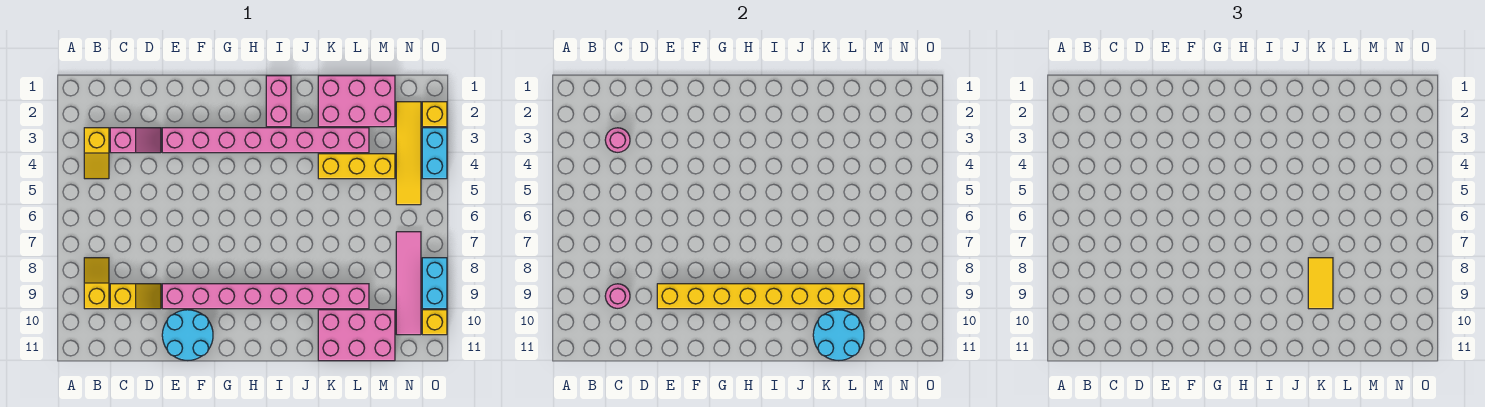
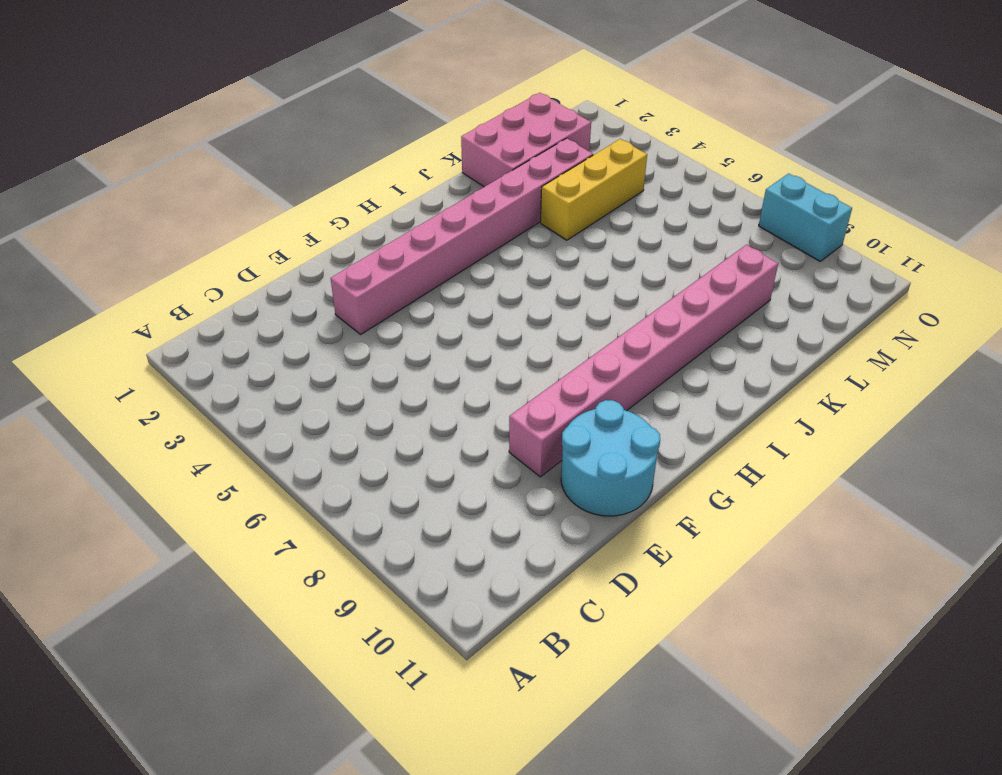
none -> yellow slope B3:B4 level 1 top 3
none -> yellow slope B8:B9 level 1 top 9
none -> pink slope C3:D3 level 1 top C

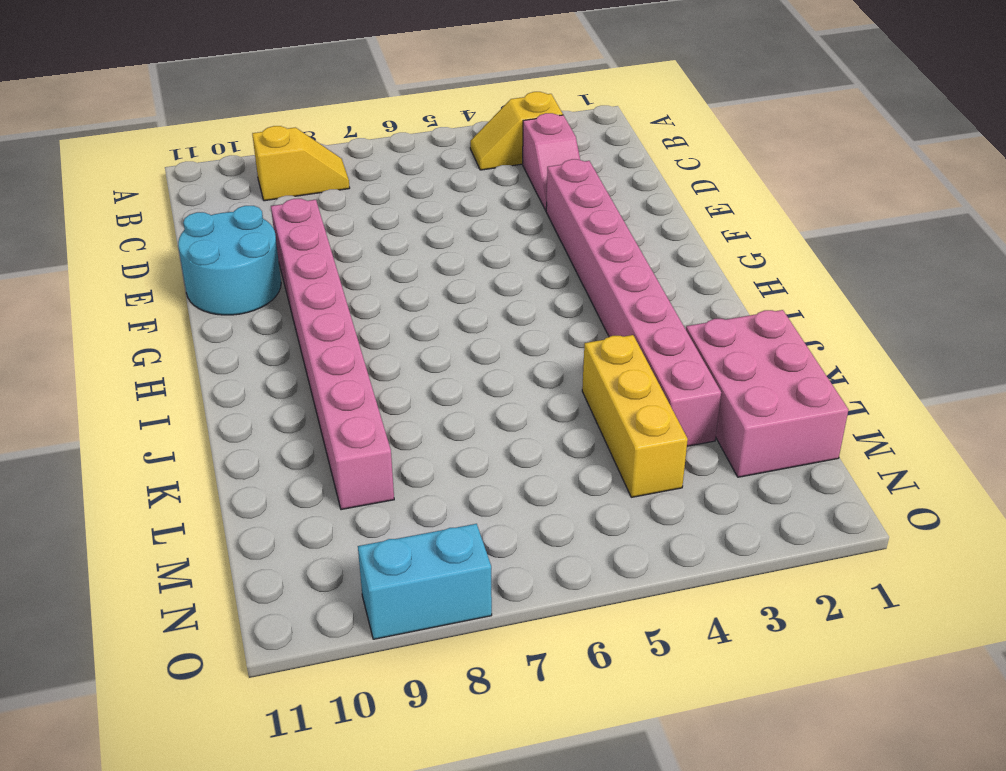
none -> yellow slope C9:D9 level 1 top C
none -> pink brick I1:I2 level 1
none -> pink brick K10:M11 level 1

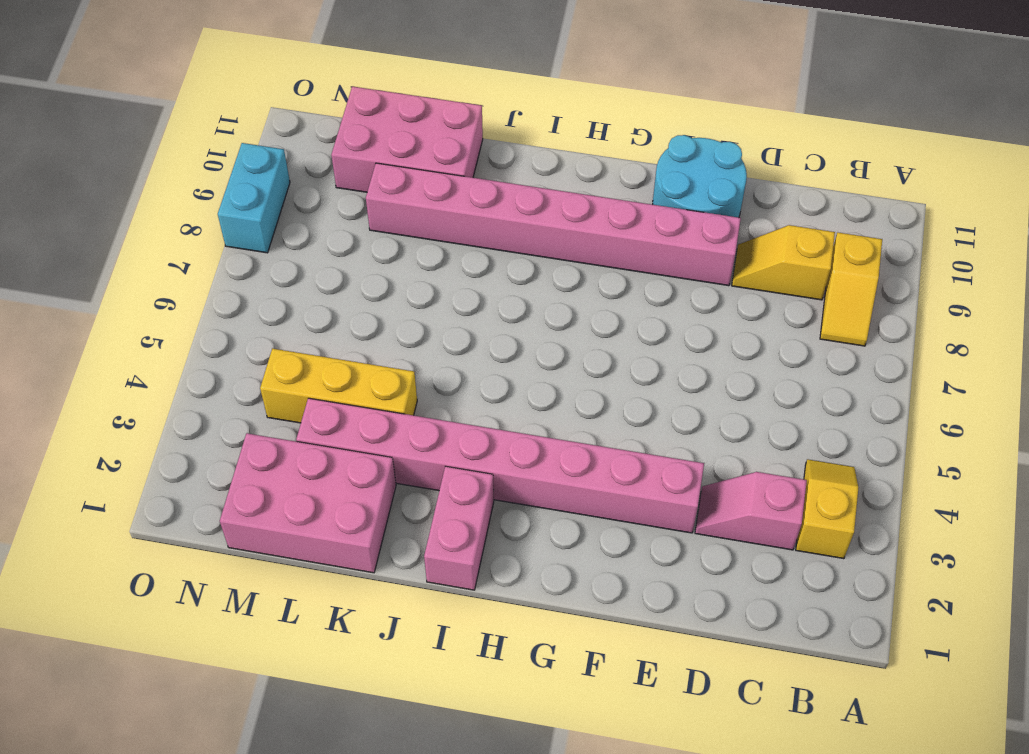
none -> yellow tile N2:N5 level 1
none -> pink tile N7:N10 level 1
none -> yellow brick O2 level 1

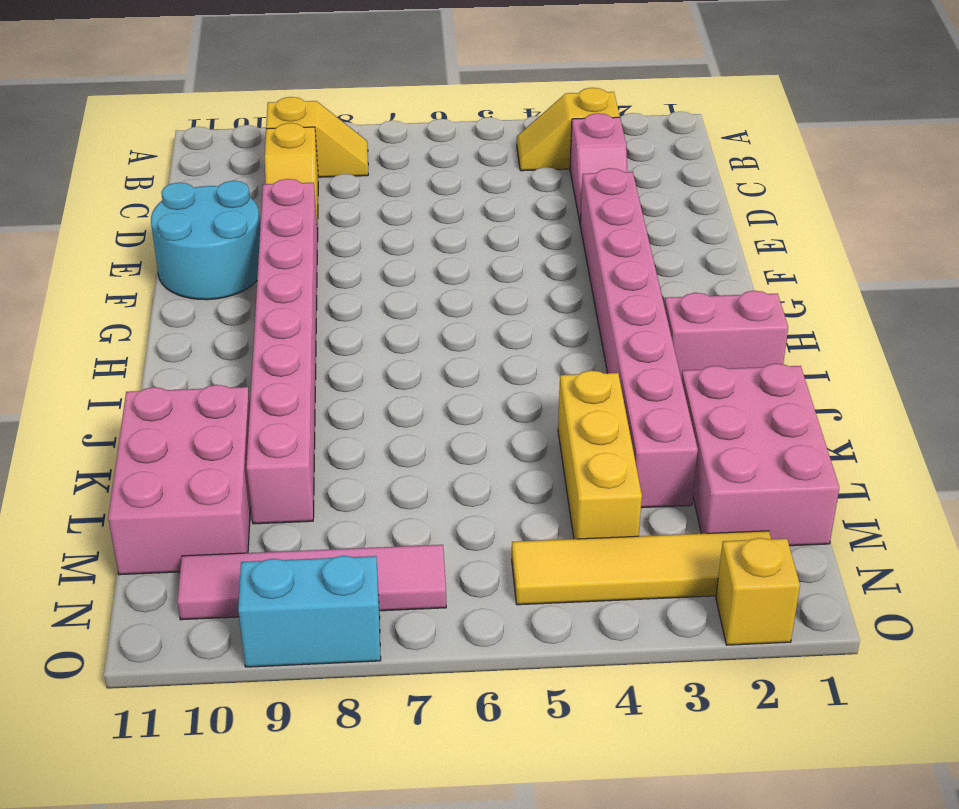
none -> cyan brick O3:O4 level 1
none -> yellow brick O10 level 1
none -> pink round brick C3 level 2

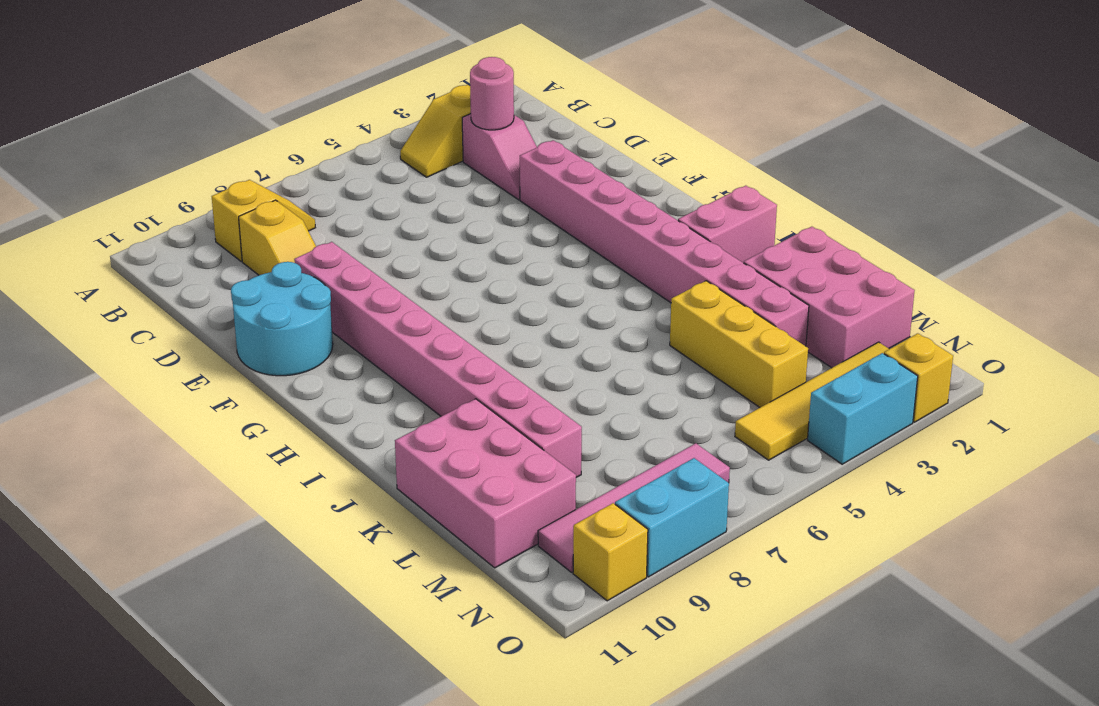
none -> pink round brick C9 level 2
none -> yellow brick E9:L9 level 2
none -> cyan round brick K10:L11 level 2

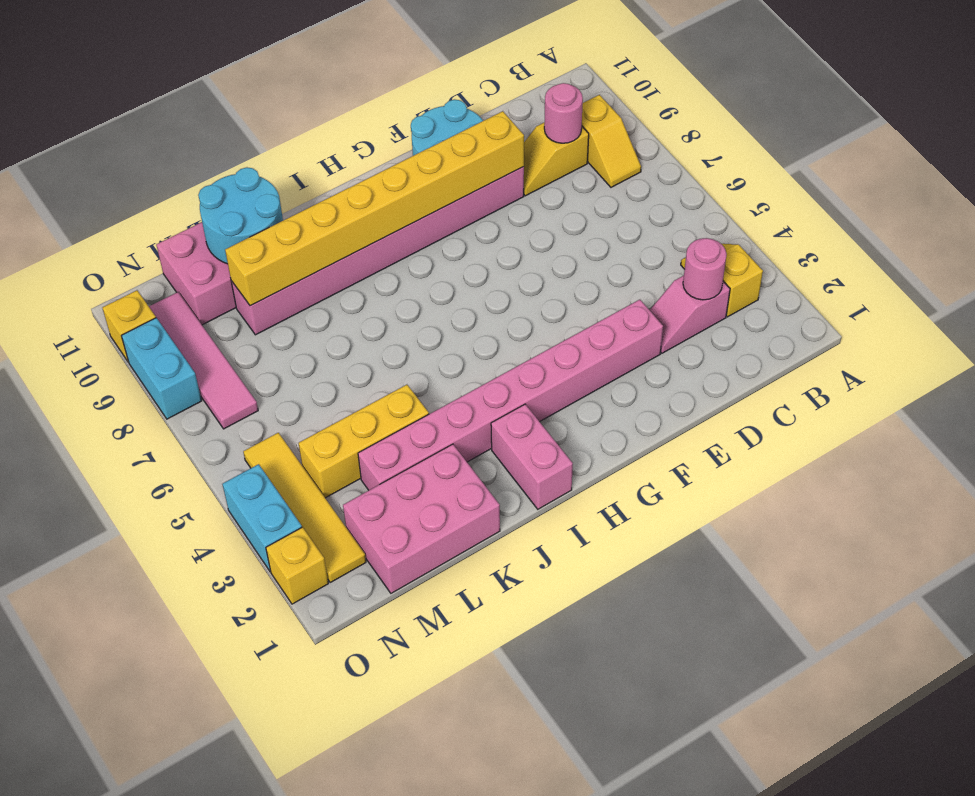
none -> yellow tile K8:K9 level 3

